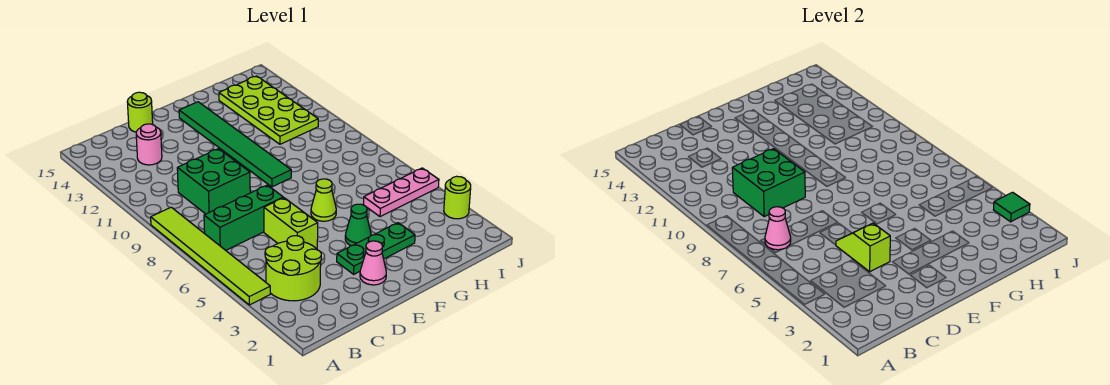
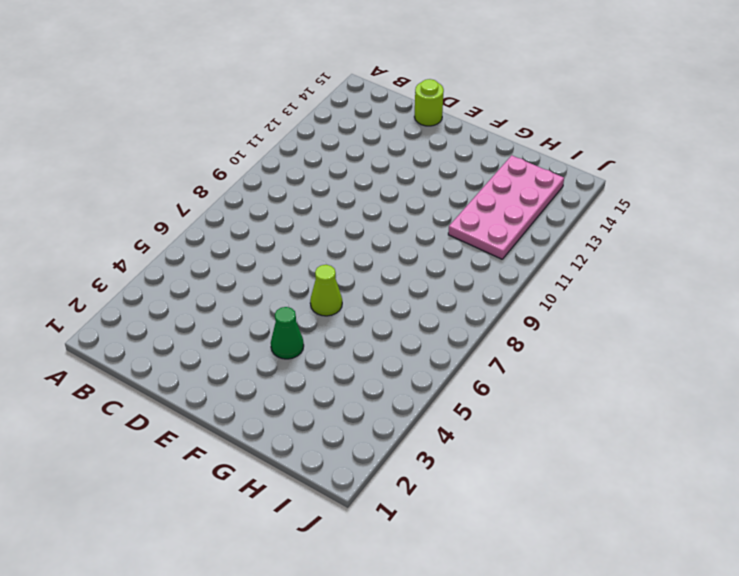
pink plate H11:I14 level 1 -> lime plate H11:I14 level 1
none -> lime tile A4:A9 level 1
none -> lime round brick B3:C4 level 1
none -> green brick B7:D7 level 1

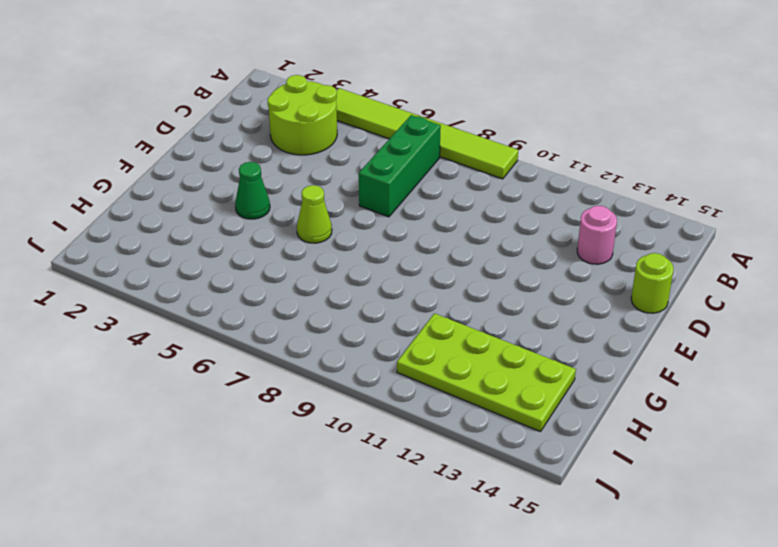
none -> green brick C9:D10 level 1
none -> lime brick D5:D6 level 1
none -> pink cone E2 level 1

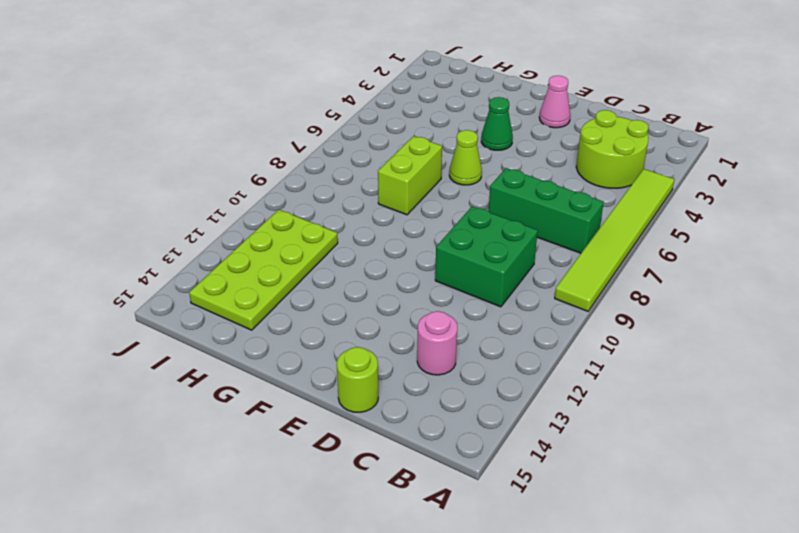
lime brick G7:G8 level 1 -> lime brick D5:D6 level 1
none -> green plate E3:G3 level 1
none -> green tile F9:F14 level 1
none -> pink plate H5:J5 level 1

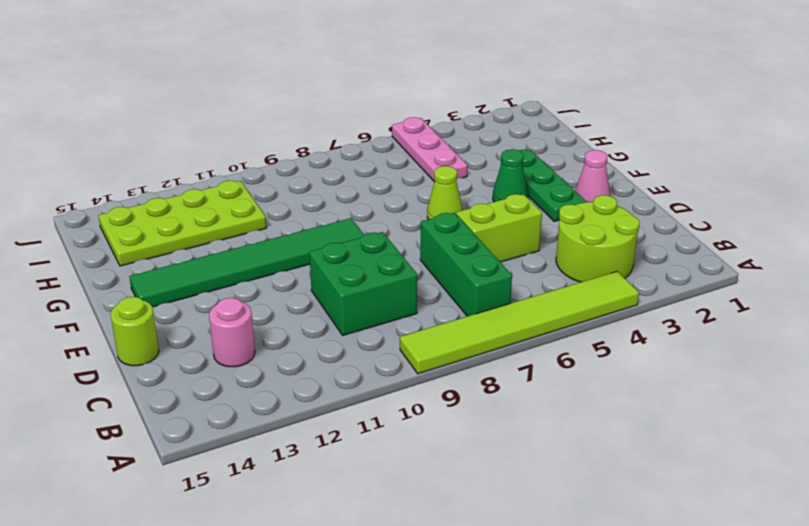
none -> lime round brick J3 level 1
none -> pink cone B7 level 2
none -> green brick C9:D10 level 2

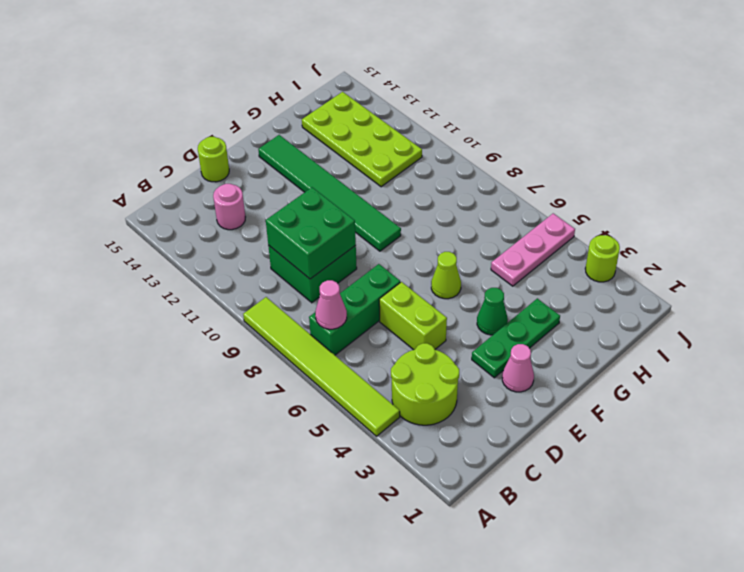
none -> lime slope D4:D5 level 2 top 4
none -> green tile J3 level 2

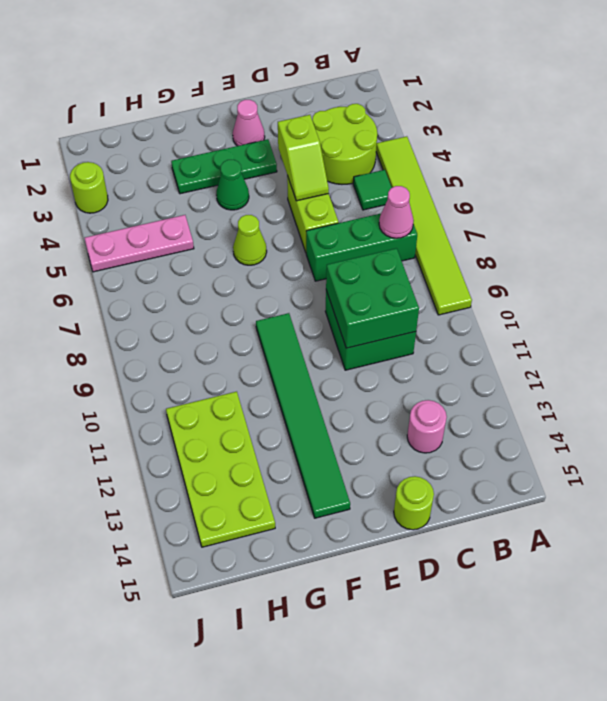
green tile B5 level 1 -> green tile J3 level 2

